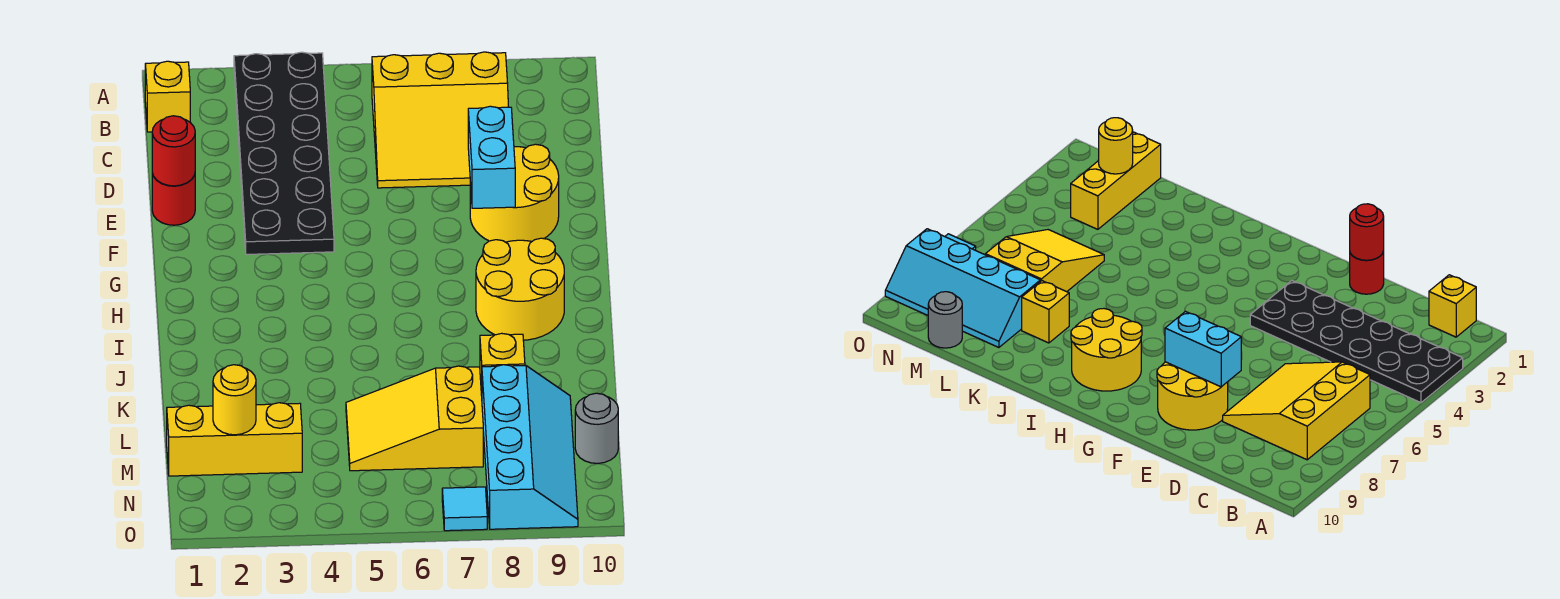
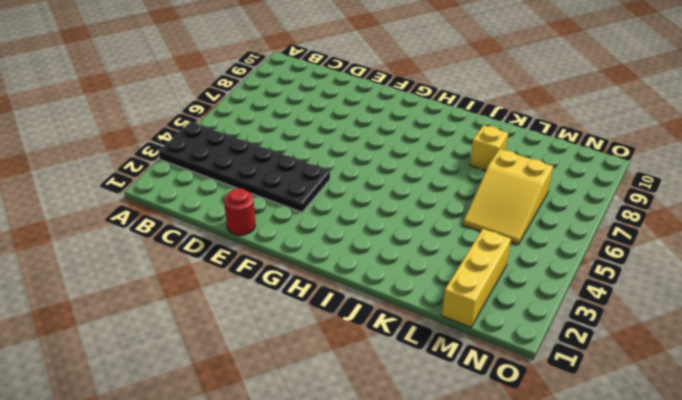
none -> yellow brick B1 level 1
none -> yellow slope B6:D8 level 1 top B
none -> yellow round brick E8:F9 level 1

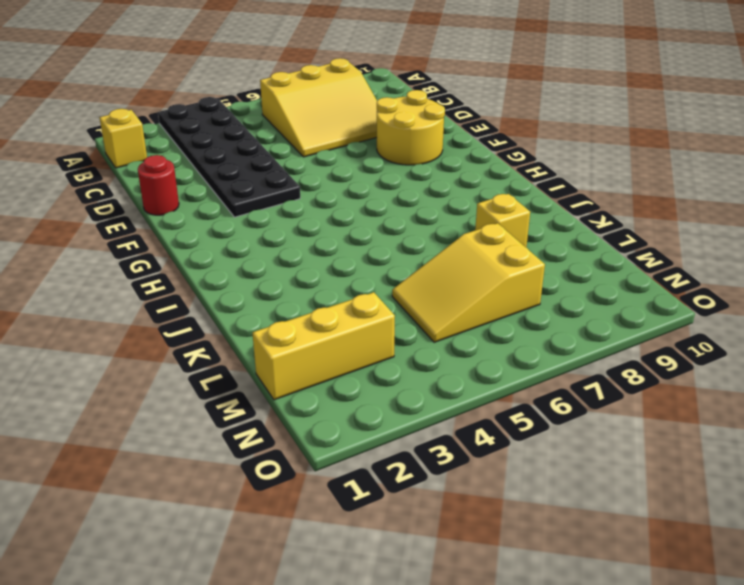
none -> yellow round brick H8:I9 level 1
none -> cyan slope L8:O9 level 1 top 8
none -> grey round brick M10 level 1

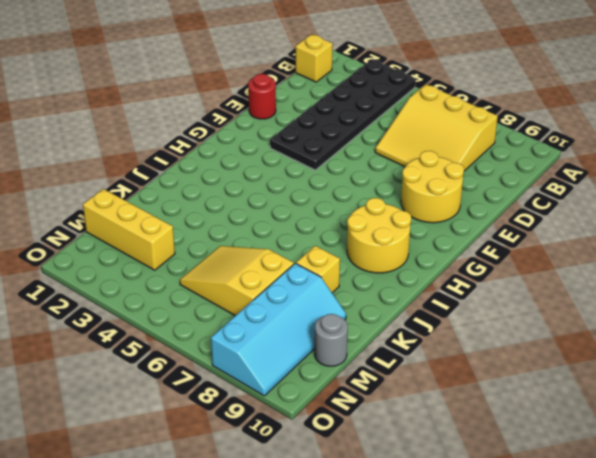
none -> cyan tile O7 level 1
none -> red round brick E1 level 2
none -> cyan brick E8:F8 level 2

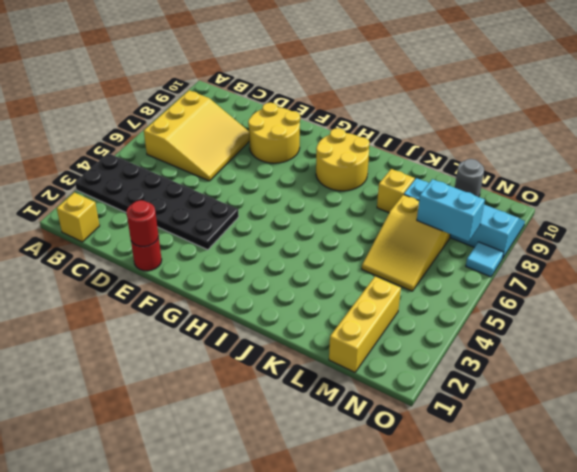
cyan brick M7:N7 level 2 -> cyan brick E8:F8 level 2
none -> yellow round brick M2 level 2

